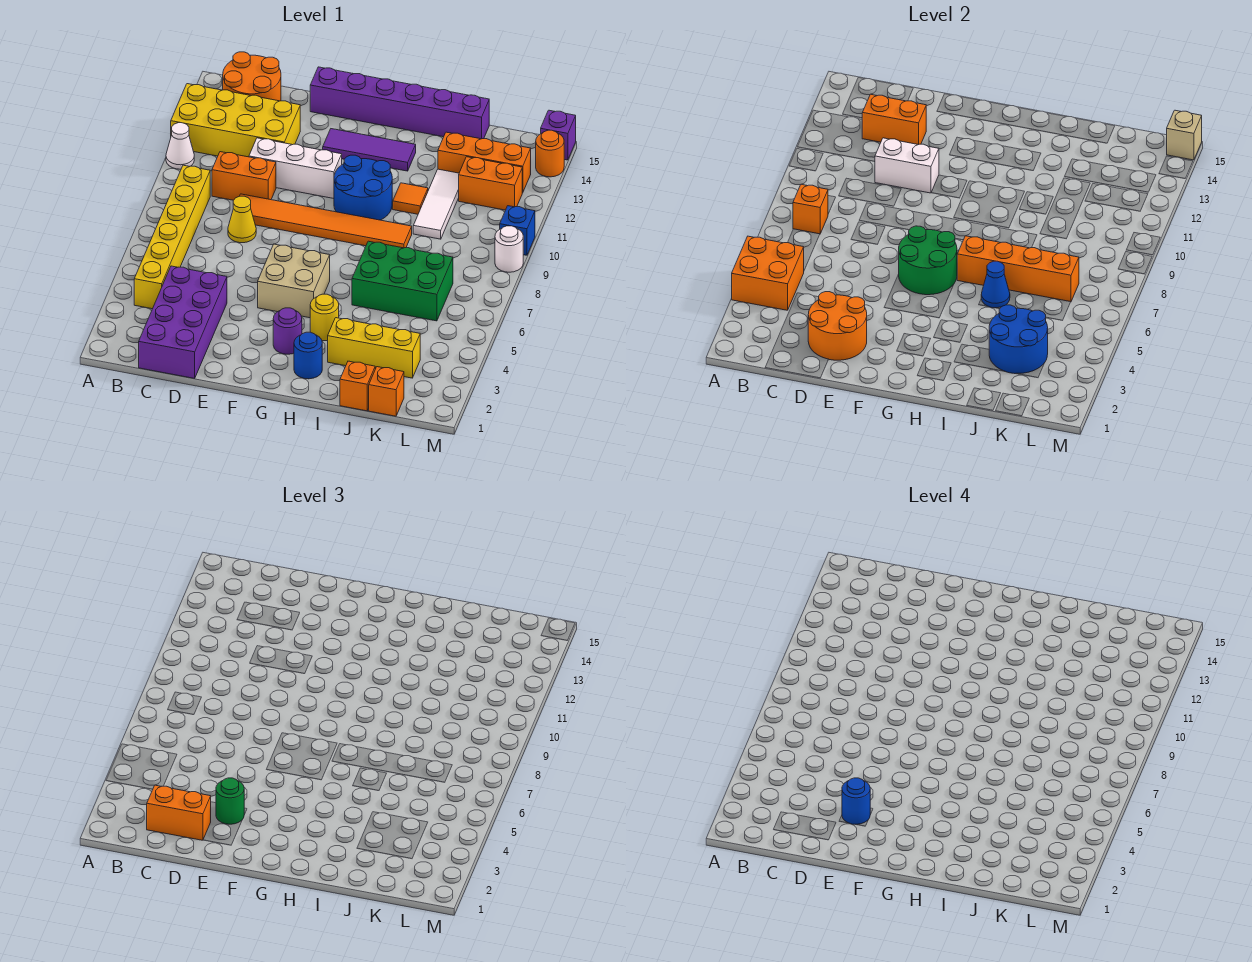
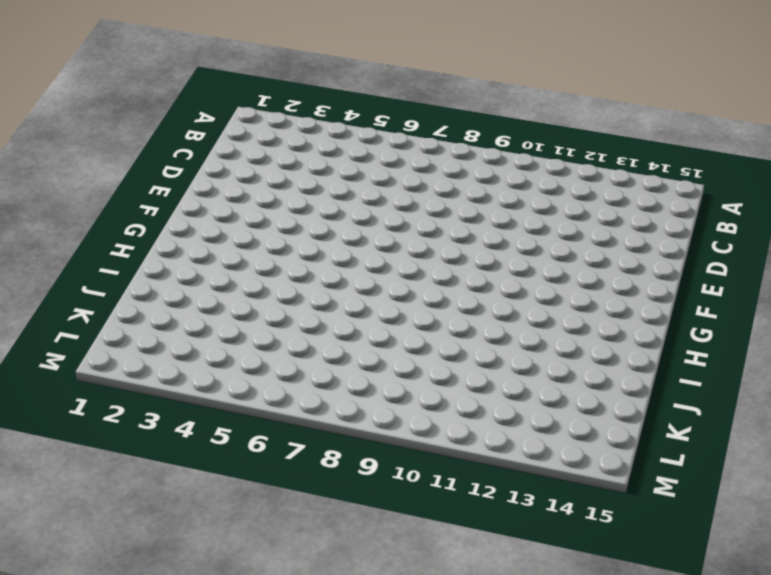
none -> white cone A11 level 1
none -> yellow brick A12:D13 level 1
none -> yellow brick B4:B9 level 1
none -> orange round brick B14:C15 level 1

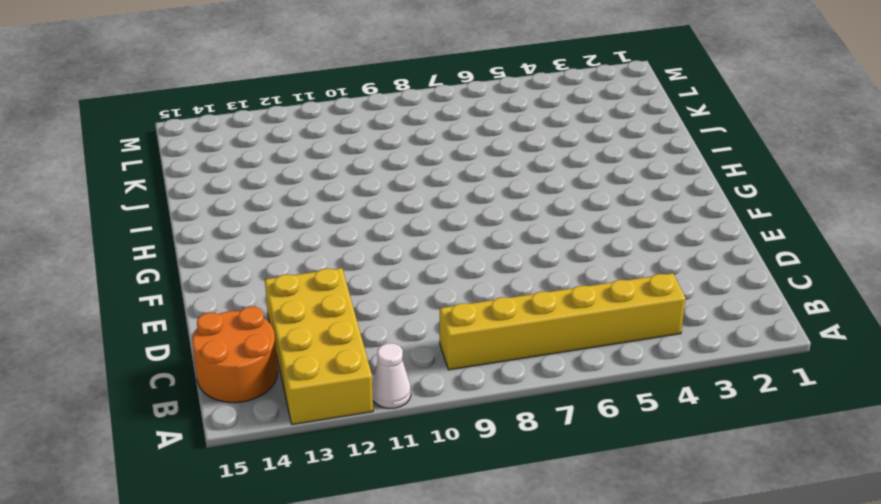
none -> purple brick C1:D4 level 1
none -> orange brick C10:D10 level 1
none -> yellow cone D8 level 1
none -> orange tile D9:I9 level 1

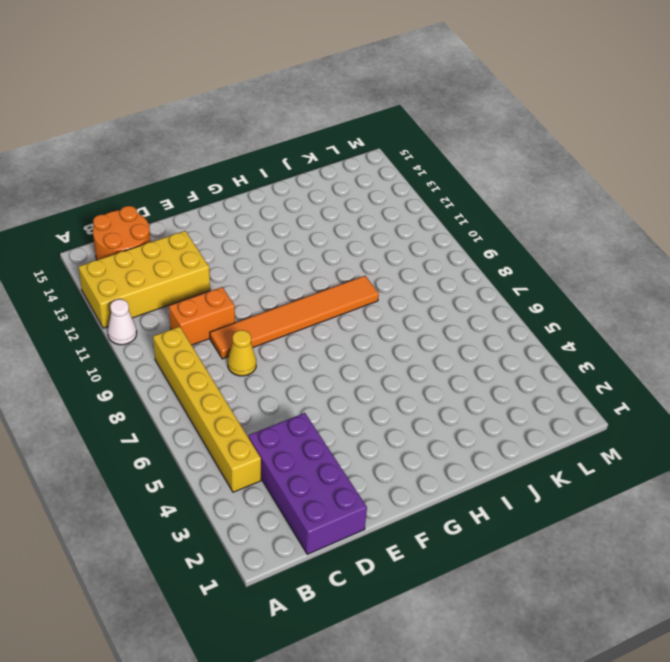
none -> white brick D11:F11 level 1
none -> purple brick E15:J15 level 1
none -> tan brick F5:G6 level 1
none -> purple tile F13:H13 level 1

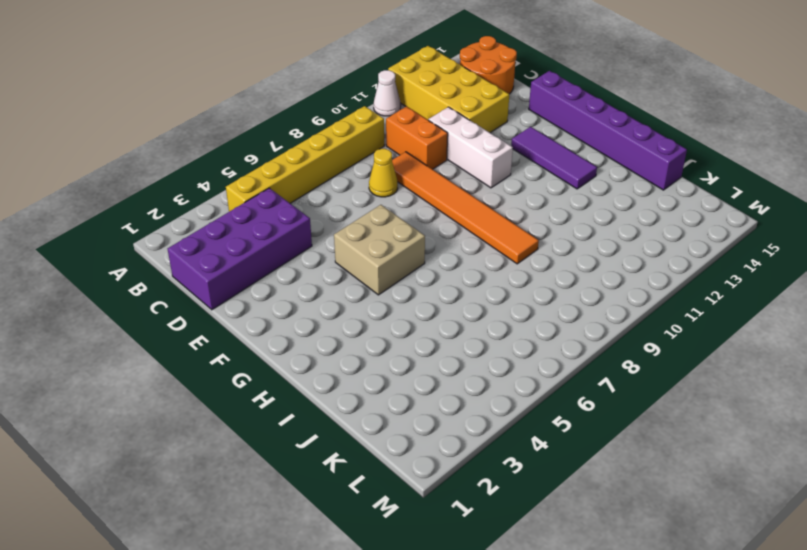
none -> purple round brick G3 level 1
none -> blue round brick G10:H11 level 1
none -> blue round brick H2 level 1
none -> yellow round brick H4 level 1

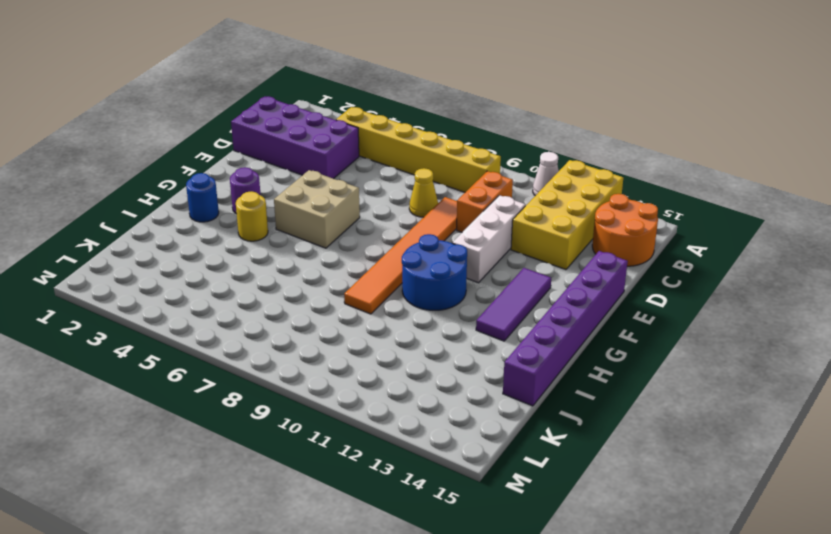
none -> yellow brick I3:K3 level 1
none -> green brick I6:K7 level 1
none -> orange tile I11 level 1
none -> orange brick J1 level 1

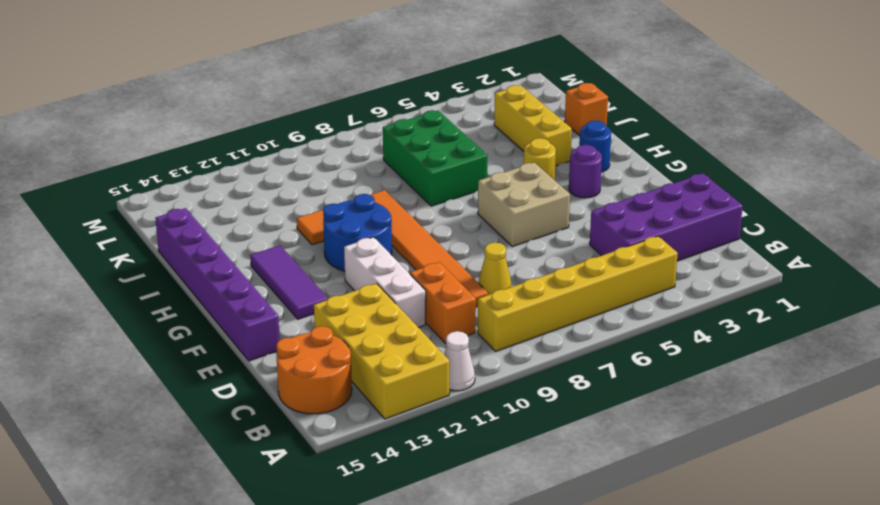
none -> white tile J10:J12 level 1
none -> orange brick J13:L13 level 1
none -> orange brick K1 level 1
none -> orange brick K12:L12 level 1

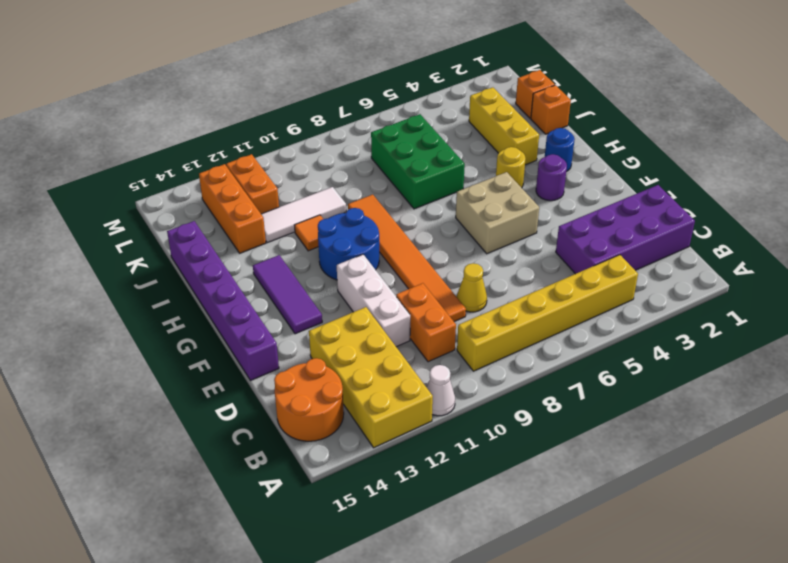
none -> white round brick M9 level 1
none -> blue brick M10 level 1
none -> orange round brick M14 level 1
none -> purple brick M15 level 1

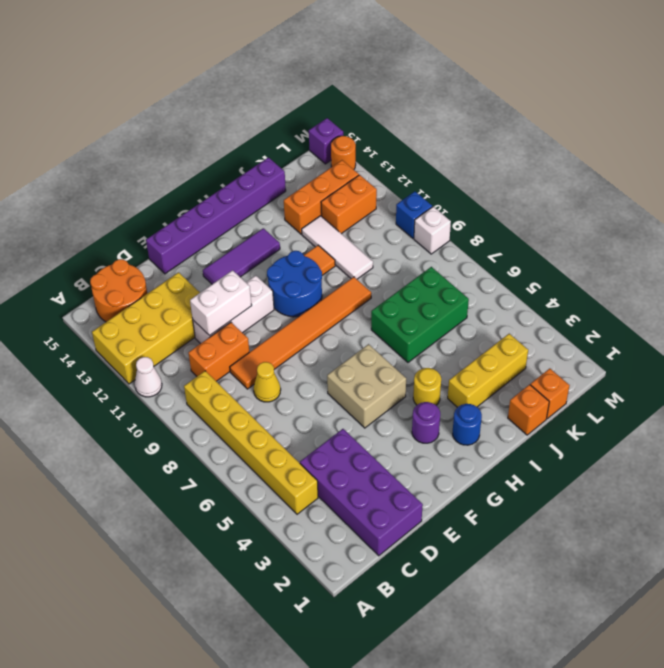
white brick M9 level 1 -> white round brick M9 level 1
none -> orange brick A4:B5 level 2
none -> orange brick B8 level 2
none -> orange brick C13:D13 level 2
none -> orange round brick D2:E3 level 2

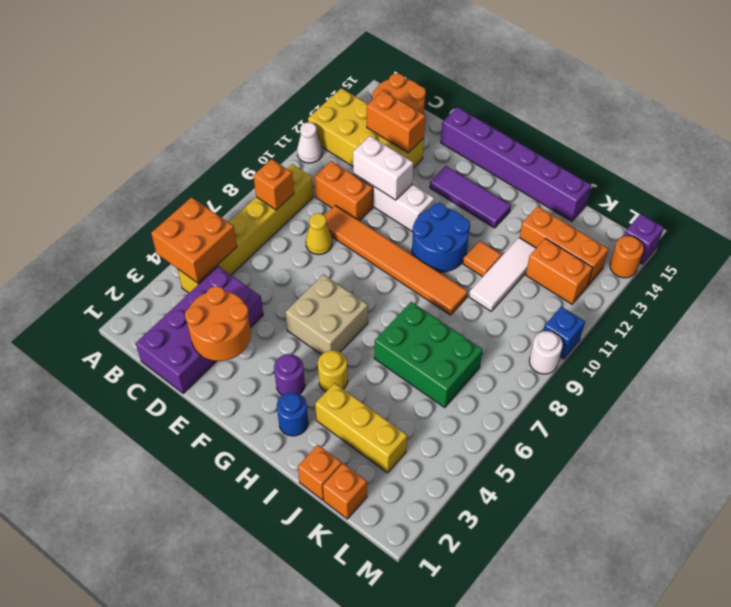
none -> green round brick F6:G7 level 2
none -> orange brick H7:K7 level 2
none -> blue cone I6 level 2
none -> blue round brick J3:K4 level 2

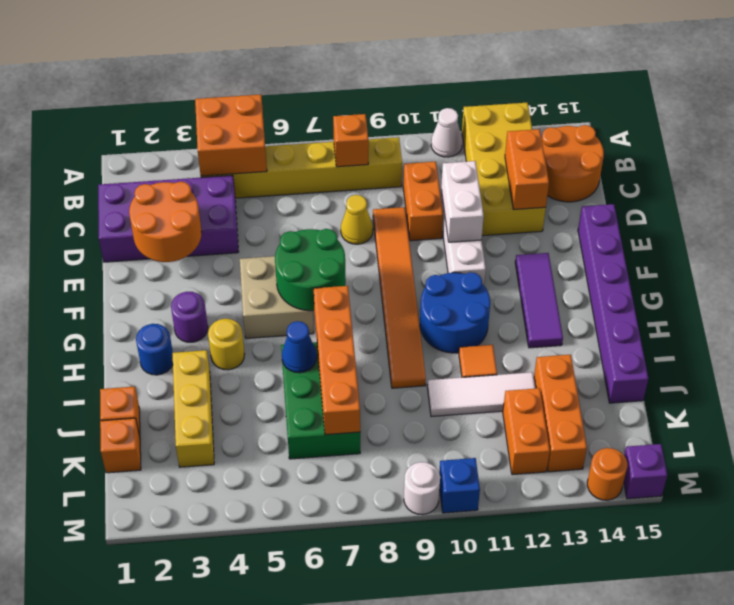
none -> blue round brick J3:K4 level 2
none -> tan brick M15 level 2
none -> orange brick C2:D2 level 3
none -> green round brick E3 level 3

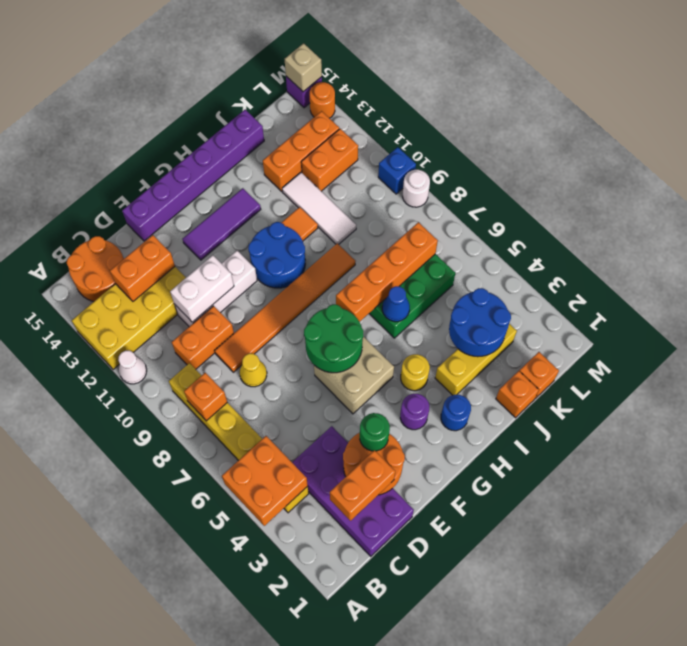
none -> blue round brick E3 level 4

